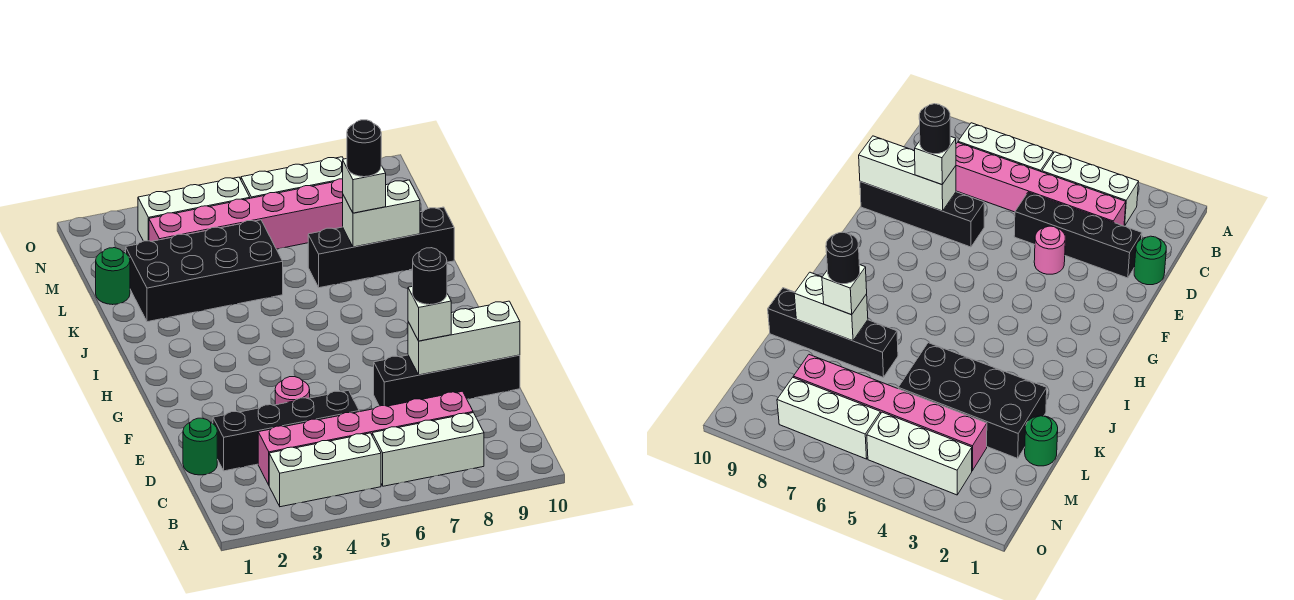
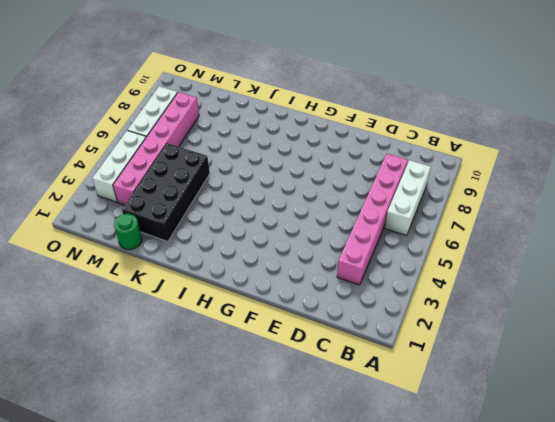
none -> white brick B3:B5 level 1
none -> green round brick D1 level 1
none -> black brick D2:D5 level 1

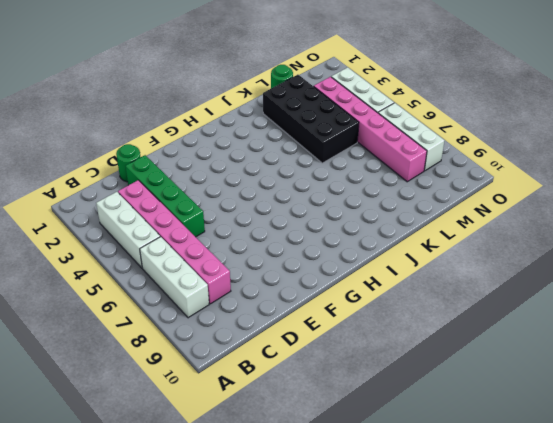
green brick D2:D5 level 1 -> black brick D2:D5 level 1
none -> pink round brick E4 level 1
none -> black brick E7:E10 level 1
none -> black brick K7:K10 level 1

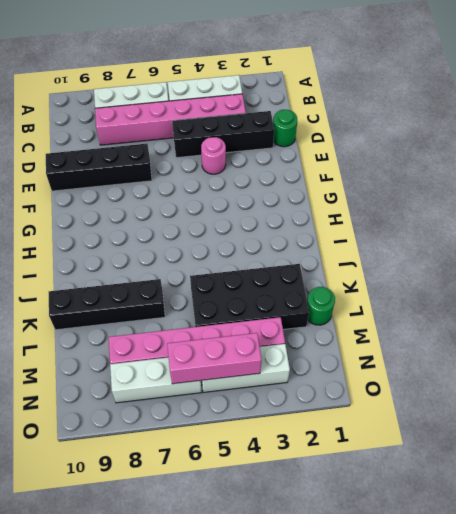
pink brick N4:N6 level 2 -> none
none -> white brick E8:E10 level 2
none -> white brick K8:K9 level 2
none -> white brick E8 level 3

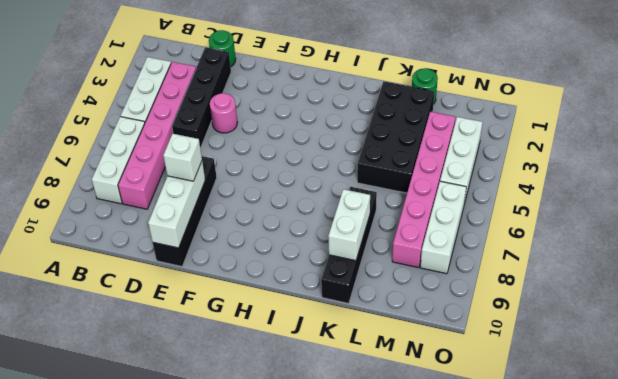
none -> white brick K8 level 3
none -> black round brick E8 level 4
none -> black round brick K8 level 4

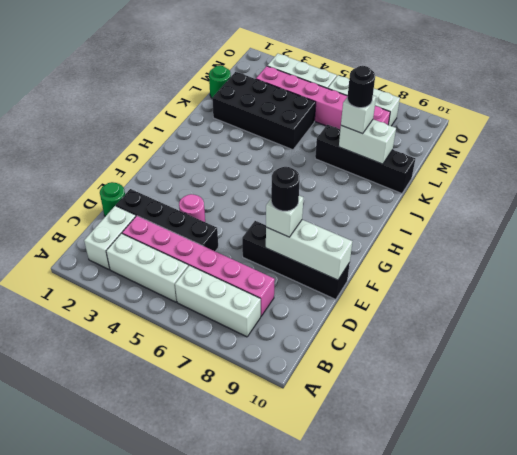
white brick B2:C2 level 1 -> none

